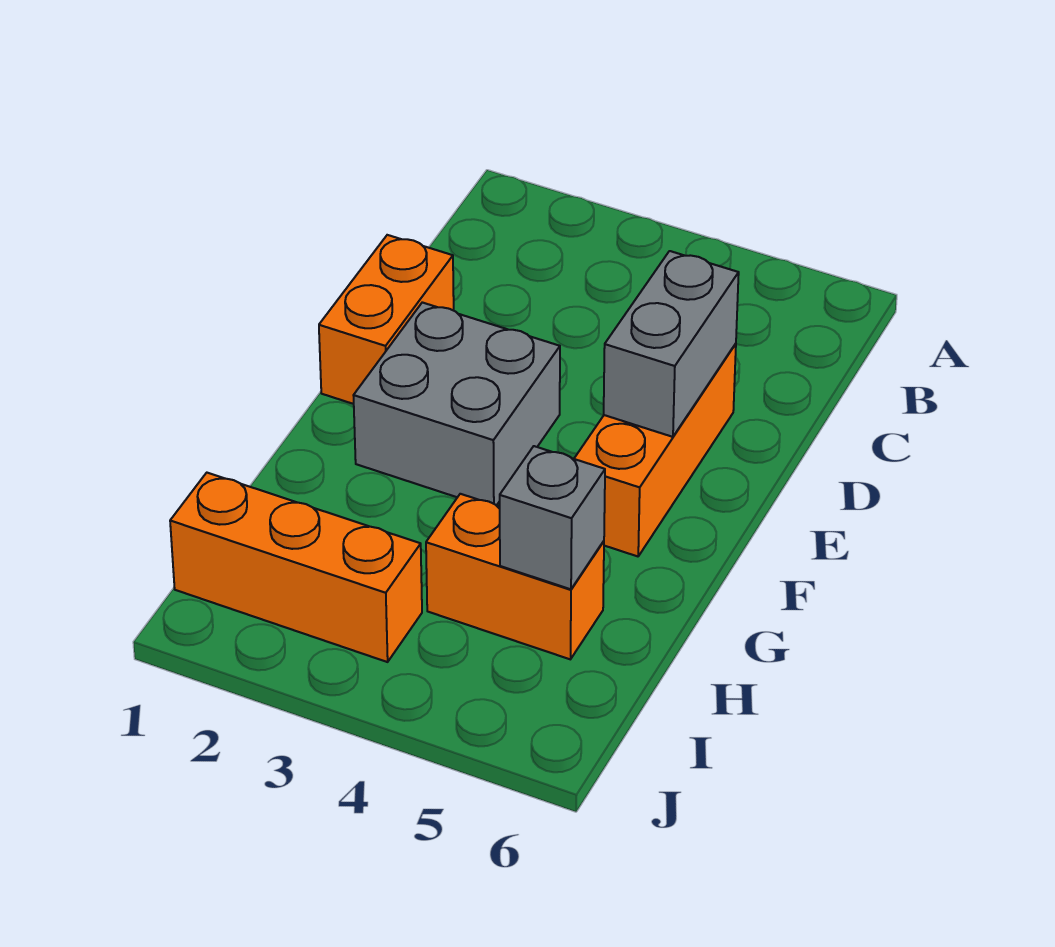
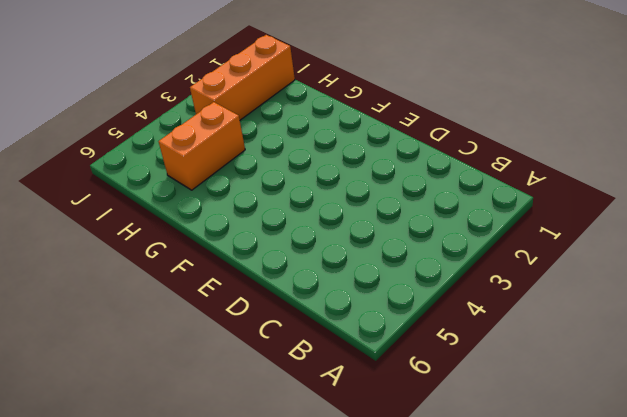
none -> orange brick D1:E1 level 1
none -> orange brick D5:F5 level 1

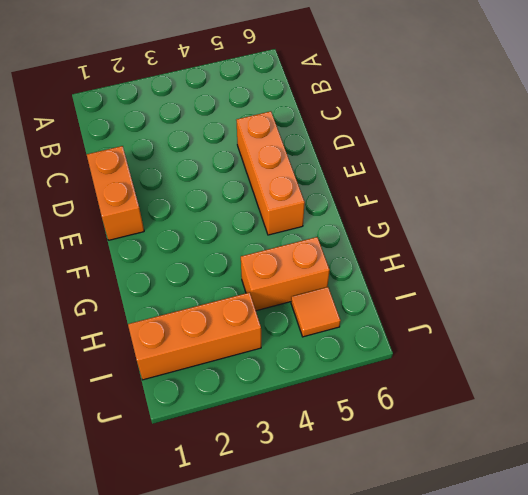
orange tile I5 level 1 -> none
none -> grey brick E2:F3 level 1
none -> grey brick D5:E5 level 2

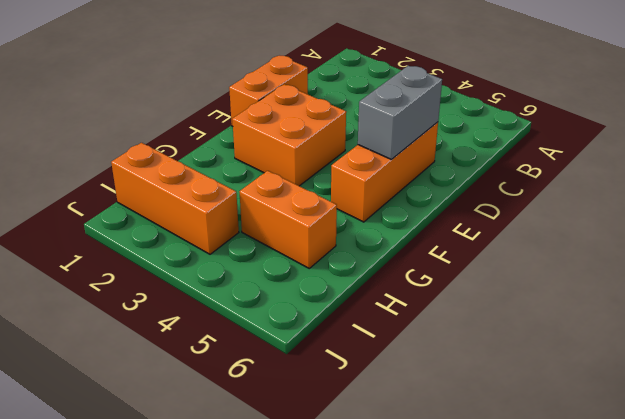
orange brick E2:F3 level 1 -> grey brick E2:F3 level 1
none -> grey brick H5 level 2

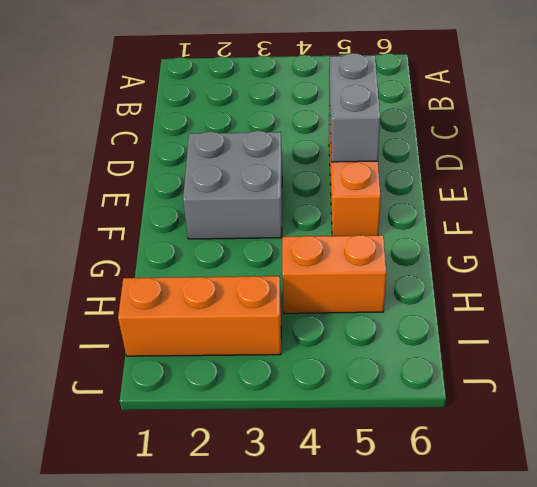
none -> orange brick D1:E1 level 1
none -> grey brick H5 level 2

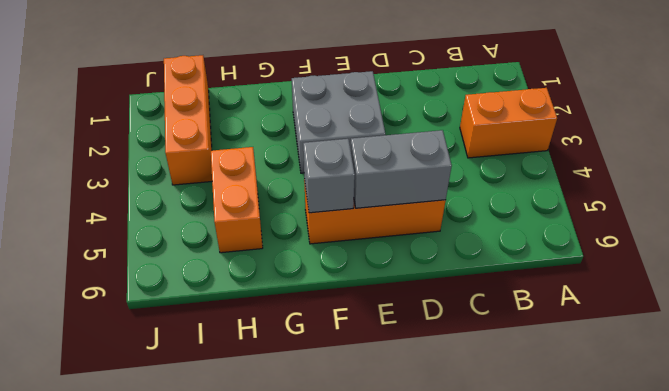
orange brick A3:B3 level 1 -> orange brick D1:E1 level 1
grey brick F5 level 2 -> grey brick H5 level 2

